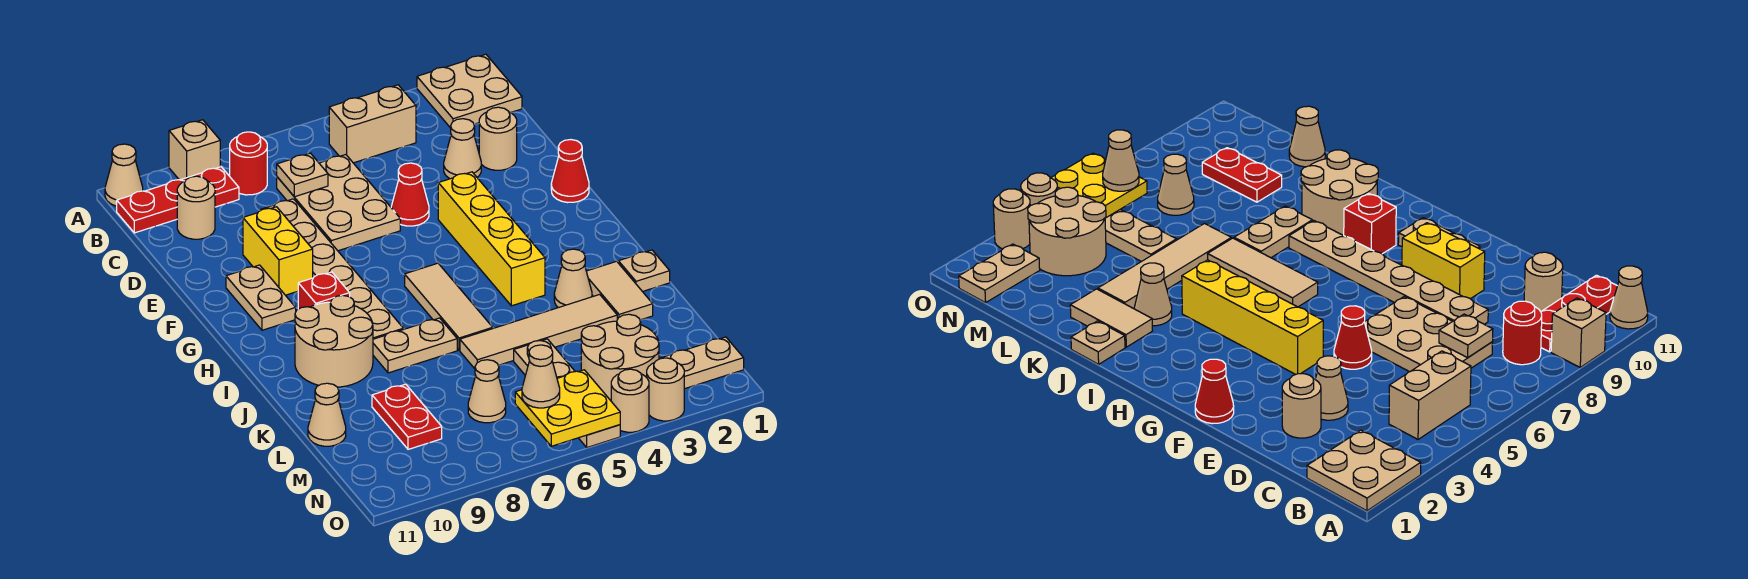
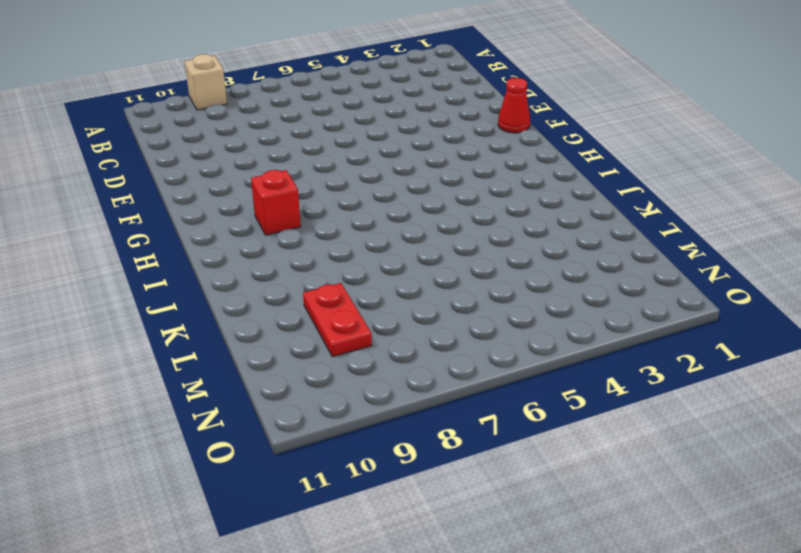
none -> tan plate A1:B2 level 1
none -> tan cone A11 level 1
none -> tan brick B4:B5 level 1
none -> red round brick B8 level 1

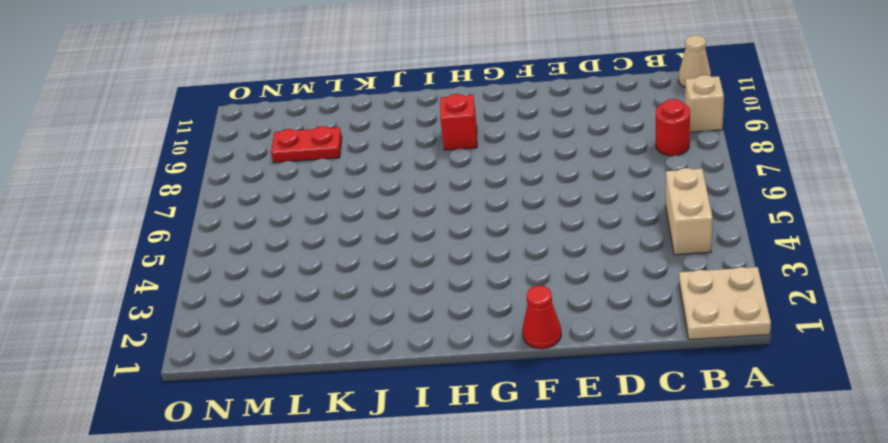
none -> red plate B9:B11 level 1
none -> tan plate C6:E7 level 1
none -> tan round brick C10 level 1
none -> tan round brick D2 level 1

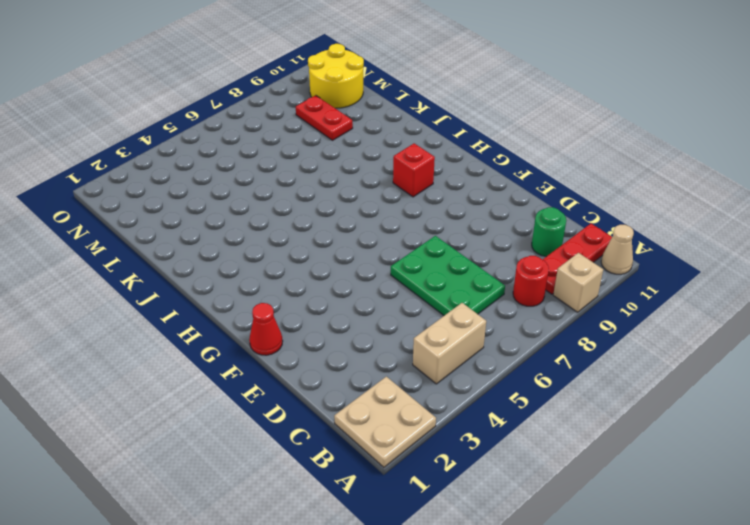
green plate C6:E7 level 1 -> tan plate C6:E7 level 1
green round brick C10 level 1 -> tan round brick C10 level 1
yellow round brick M10:N11 level 1 -> none
none -> tan round brick D2 level 1
none -> tan cone D3 level 1
none -> tan plate D8:I8 level 1
none -> red cone E5 level 1

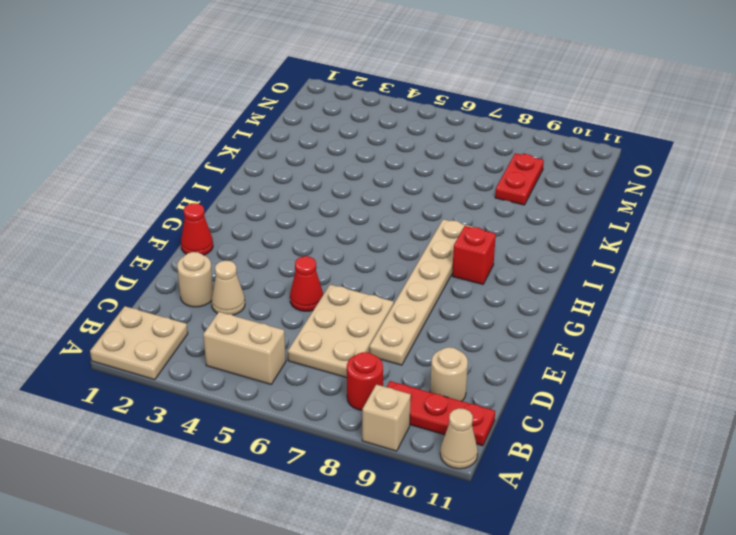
none -> yellow brick E9:F9 level 1
none -> yellow brick F4:I4 level 1
none -> tan plate F10:G10 level 1
none -> tan tile H6:J6 level 1

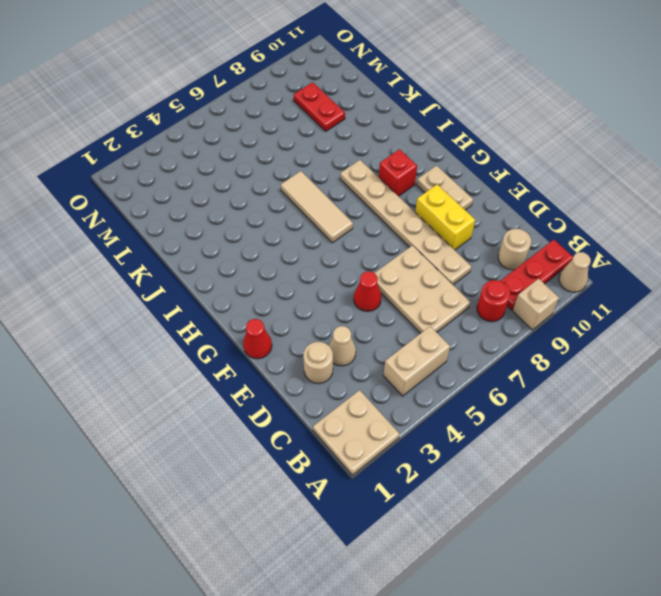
none -> yellow brick F4:I4 level 1
none -> tan round brick I9:J10 level 1
none -> tan plate J1 level 1
none -> tan tile J2:K2 level 1

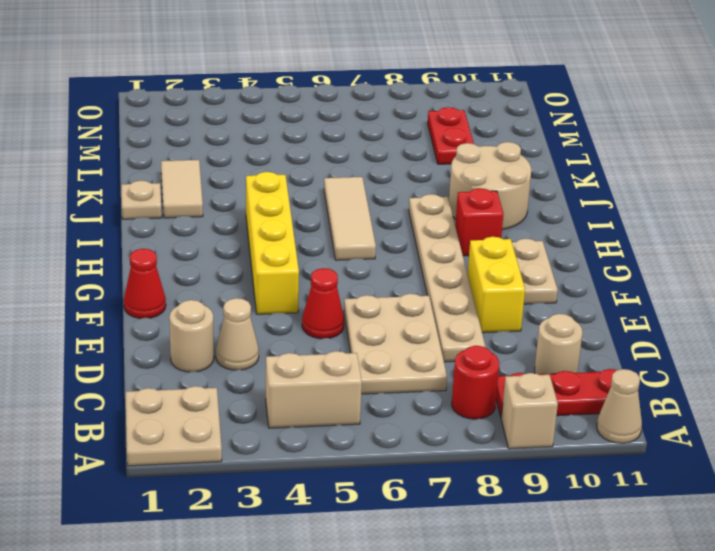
none -> tan cone J3 level 1
none -> tan plate J7:J8 level 1
none -> tan tile K3:K6 level 1
none -> tan plate L5:O5 level 1

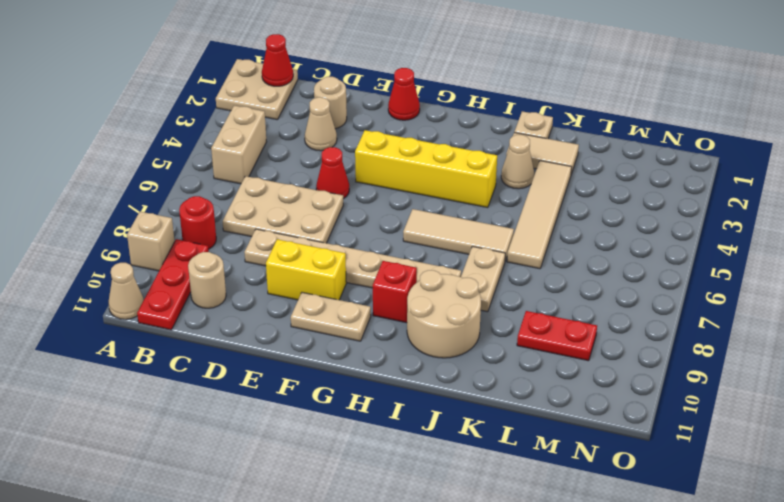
red cone B1 level 2 -> none
none -> tan plate L5:O5 level 1
none -> tan cone L11 level 1
none -> tan round brick M3:N4 level 1
none -> tan cone M7 level 1

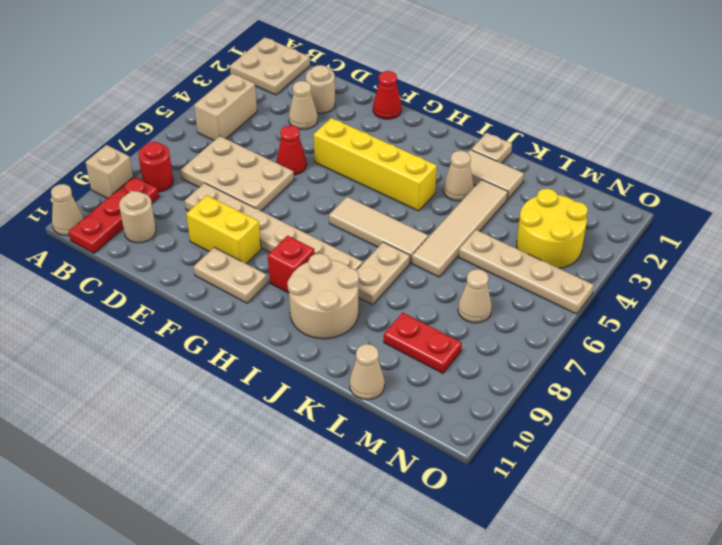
yellow round brick M3:N4 level 1 -> tan round brick M3:N4 level 1
none -> tan plate N1:N2 level 1
none -> tan round brick O3 level 1
none -> tan round brick O4 level 1
none -> tan plate C7 level 2

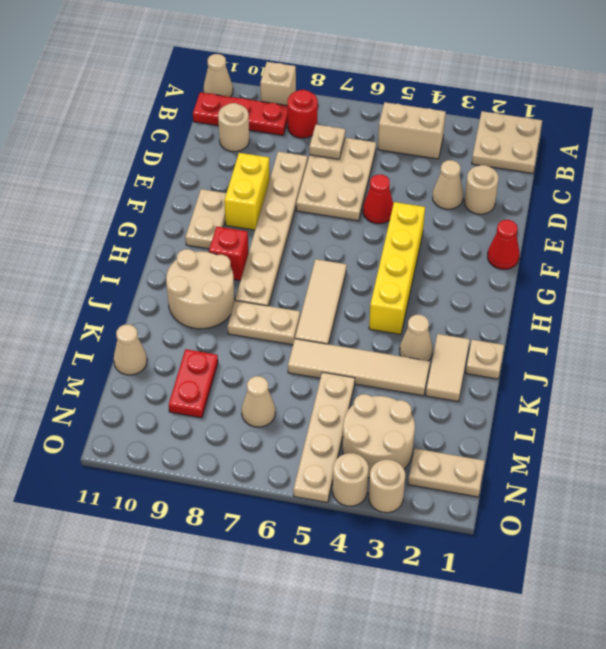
none -> yellow plate N5:O6 level 2
none -> tan cone N6 level 3

